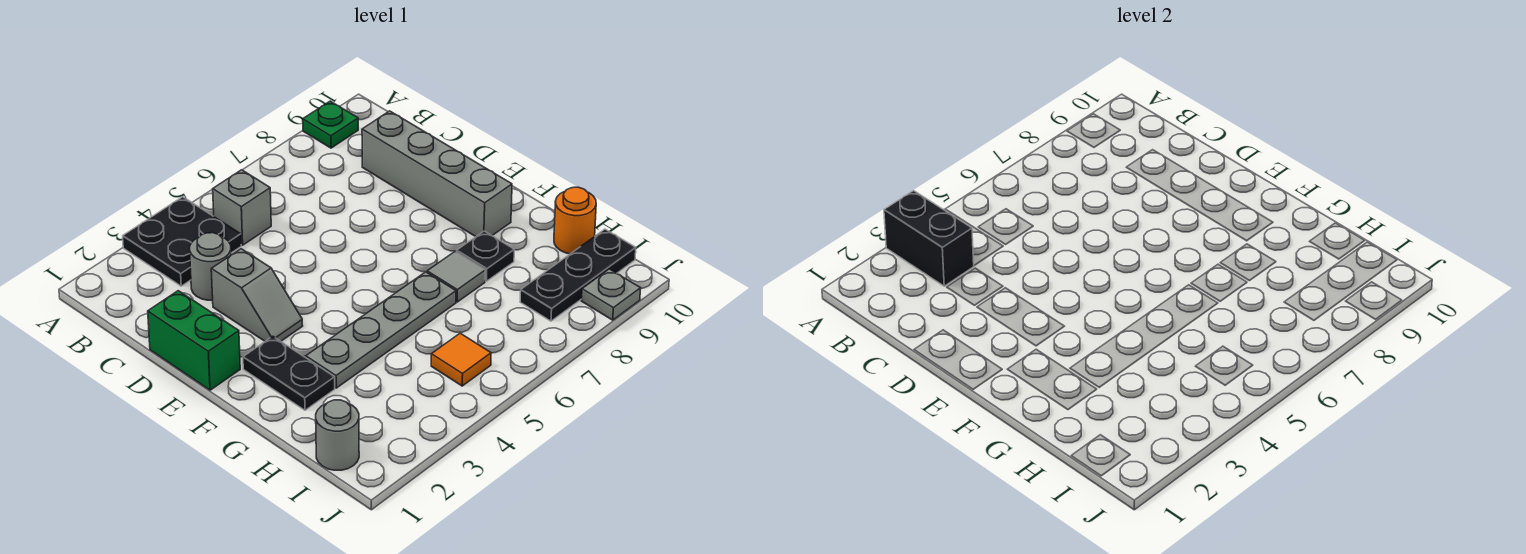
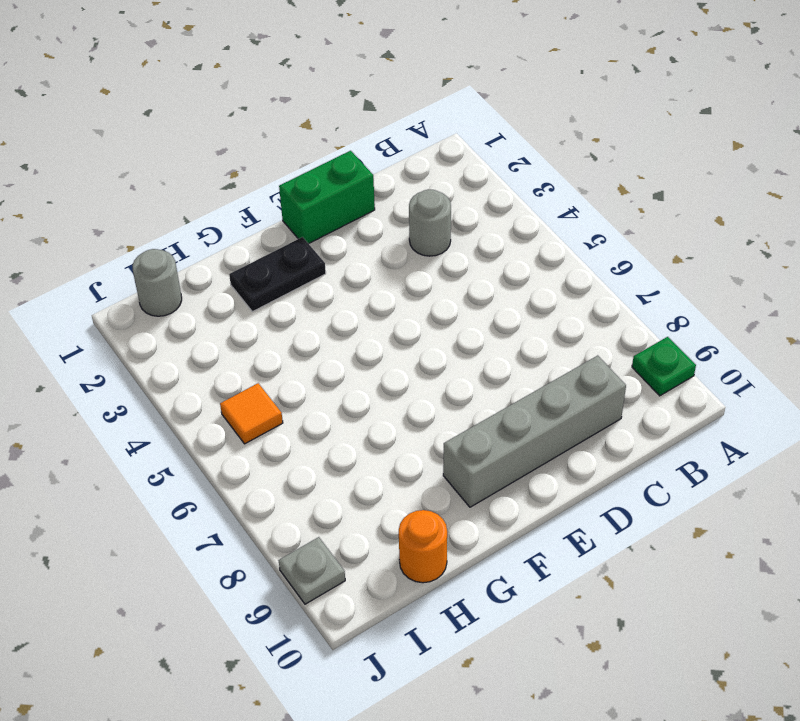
none -> black plate A3:B4 level 1
none -> grey brick B5 level 1
none -> grey slope D3:E3 level 1 top D

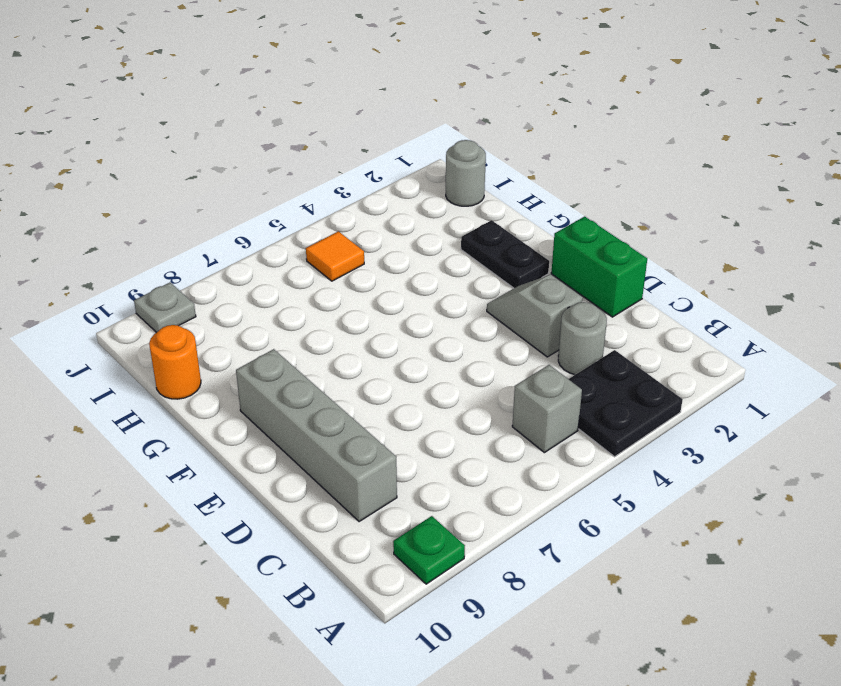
none -> grey plate G3:G6 level 1
none -> grey tile G7 level 1
none -> black plate G8 level 1

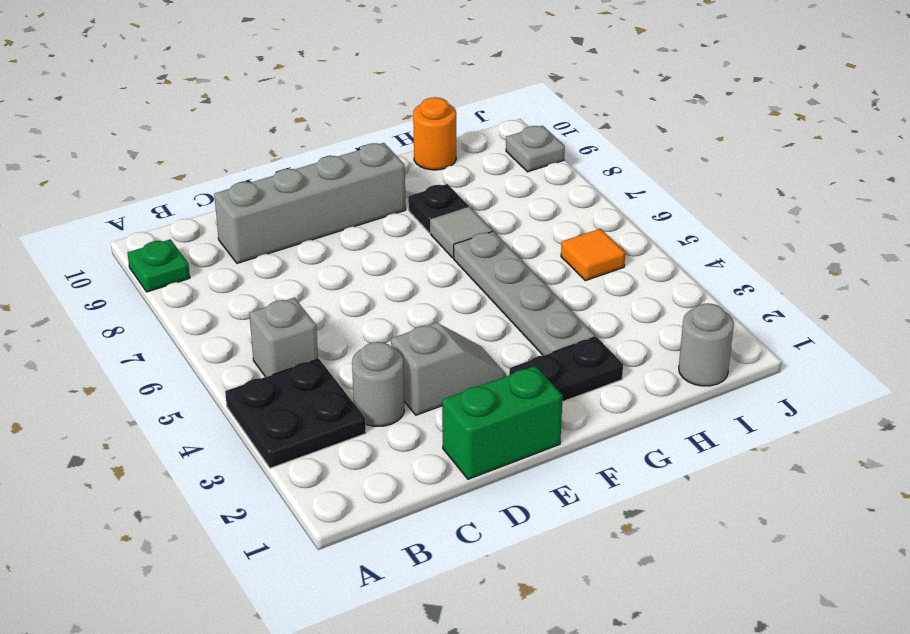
none -> black plate I8:I10 level 1
none -> black brick A3:B3 level 2

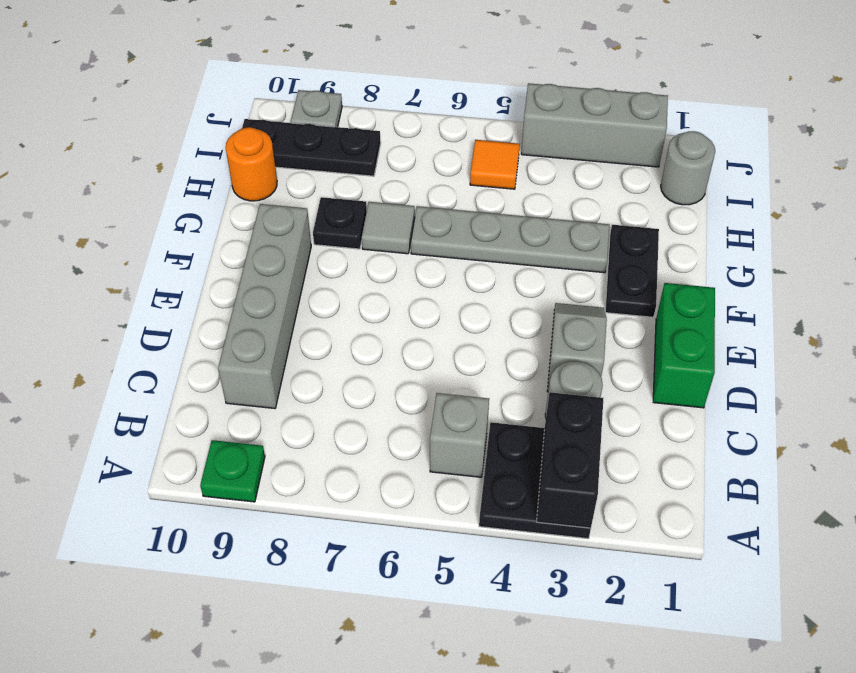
grey brick J2:J4 level 1 -> none

